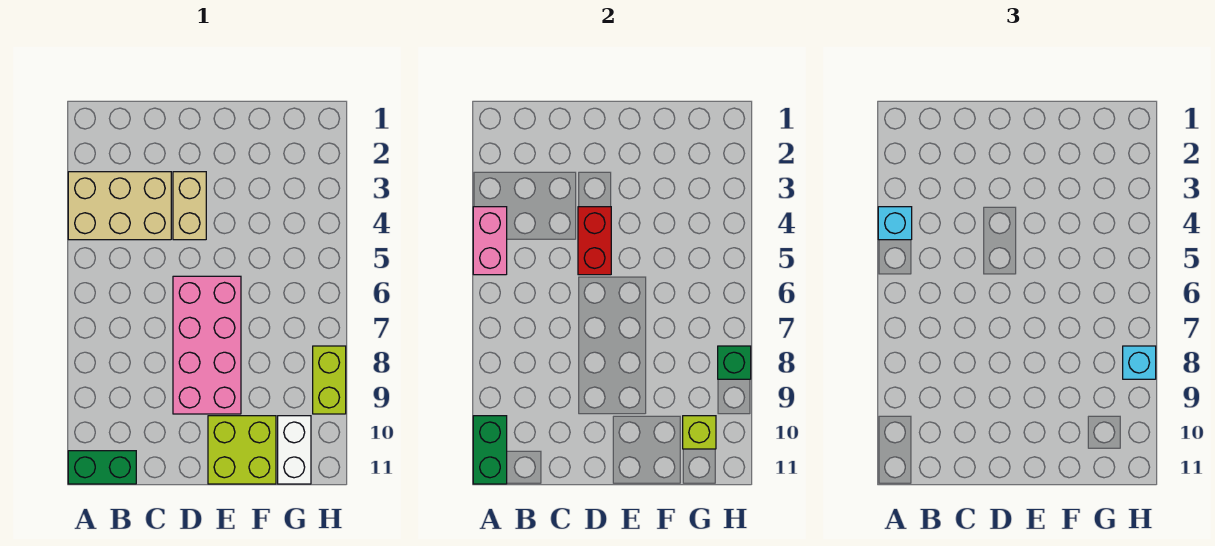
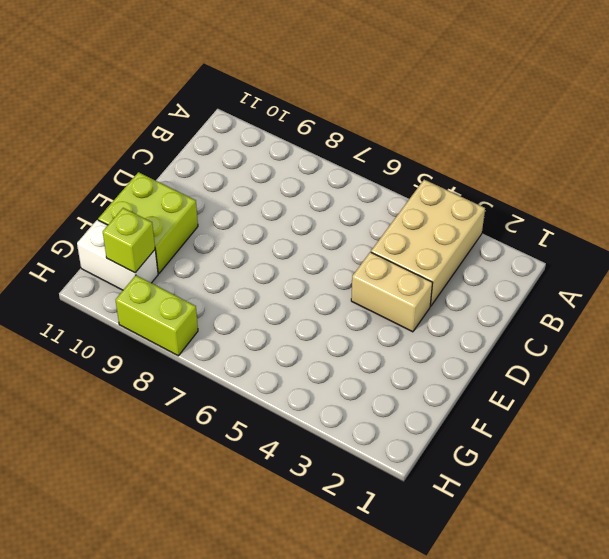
none -> green brick A11:B11 level 1
none -> pink brick D6:E9 level 1
none -> pink brick A4:A5 level 2

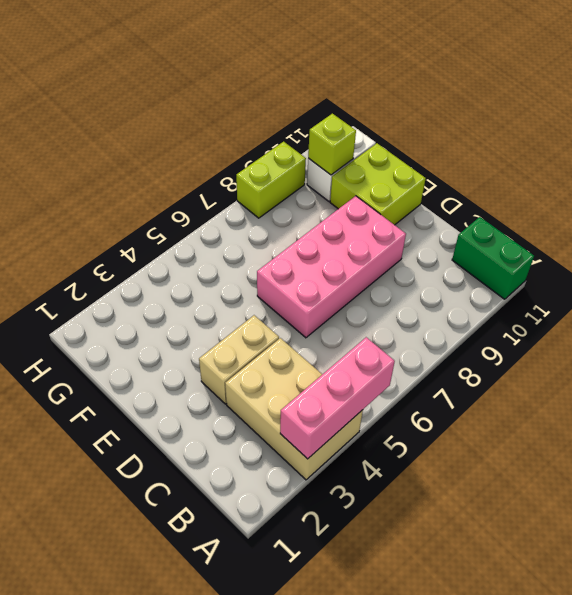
pink brick A3:A5 level 2 -> pink brick A4:A5 level 2
none -> green brick A10:A11 level 2
none -> red brick D4:D5 level 2
none -> green brick H8 level 2

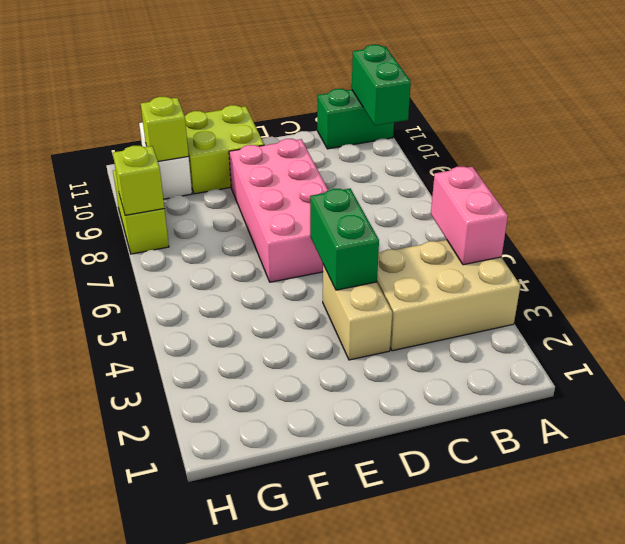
green brick D4:D5 level 2 -> red brick D4:D5 level 2
lime brick H8 level 2 -> green brick H8 level 2
none -> cyan brick A4 level 3
none -> cyan brick H8 level 3

